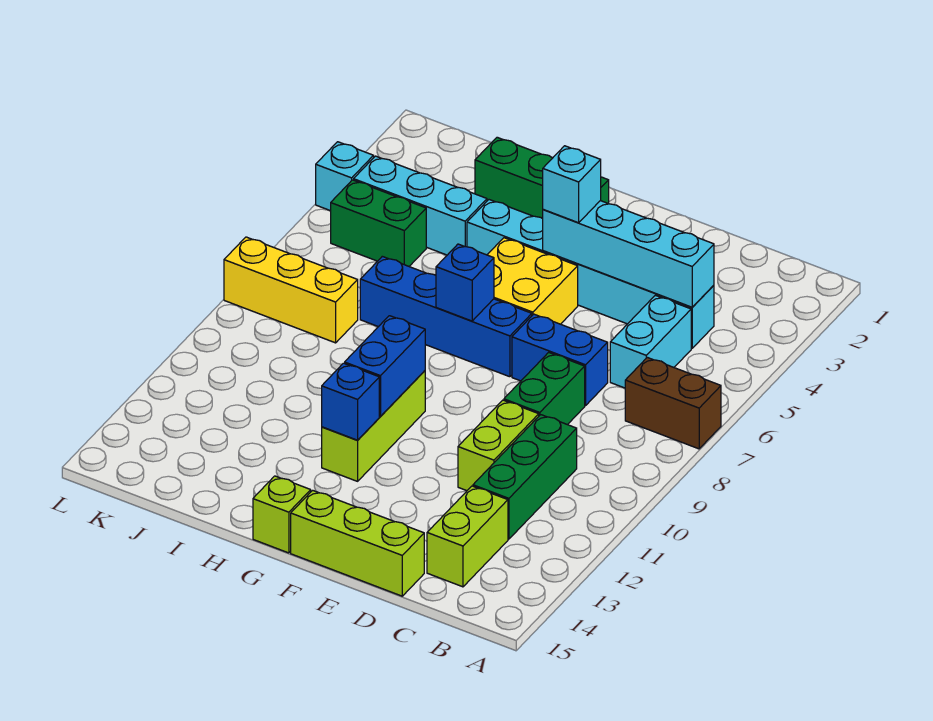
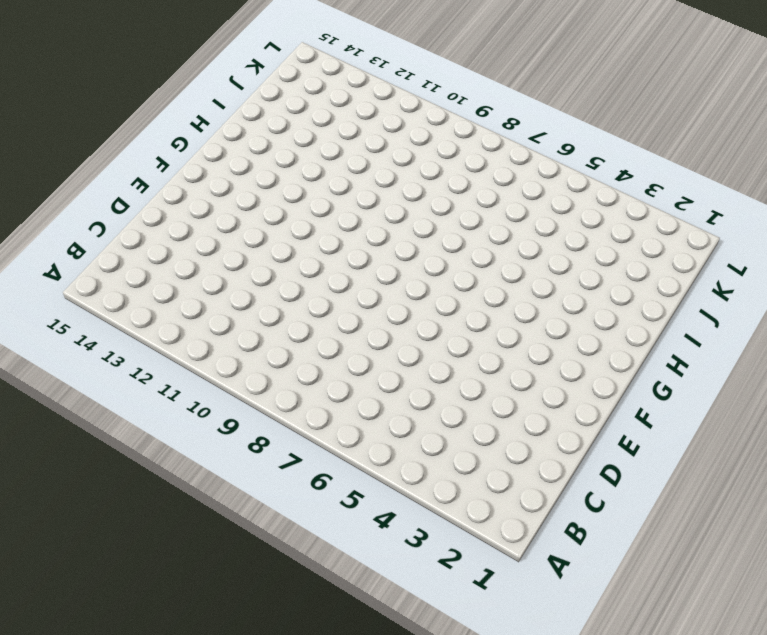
none -> brown brick A7:B7 level 1
none -> cyan brick C4:H4 level 1
none -> cyan brick C5:C6 level 1

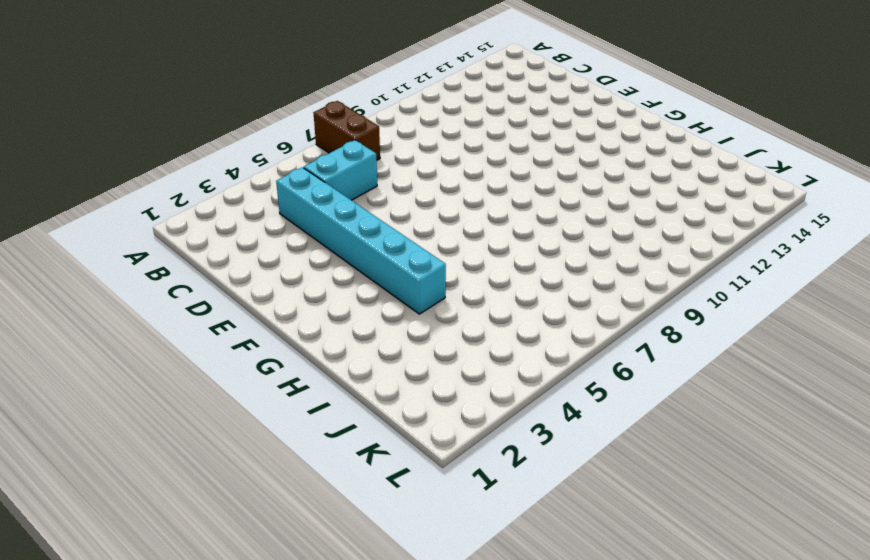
none -> green brick C10:C12 level 1
none -> lime brick C13:C14 level 1
none -> blue brick D7:E7 level 1

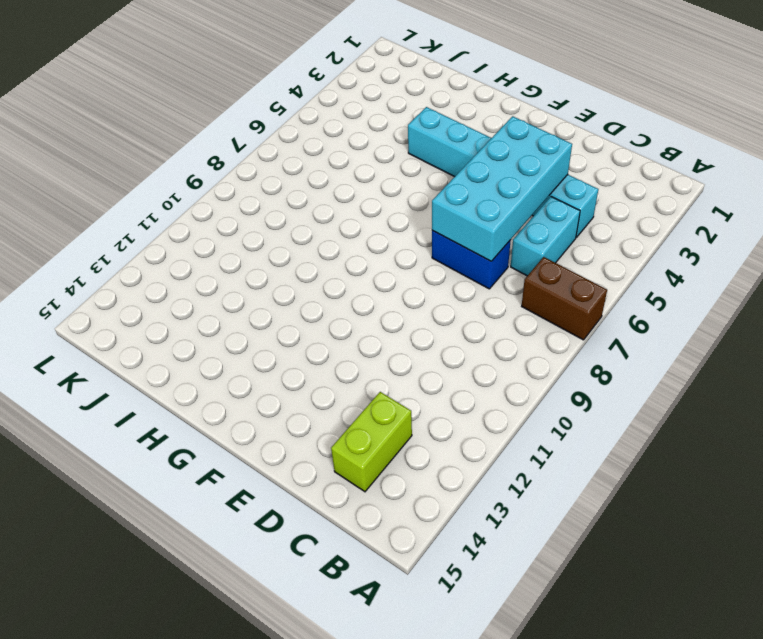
cyan brick D4:E7 level 2 -> cyan brick C4:F4 level 2
none -> green brick C10:C12 level 1
none -> green brick D8:D9 level 1
none -> lime brick D10:D11 level 1

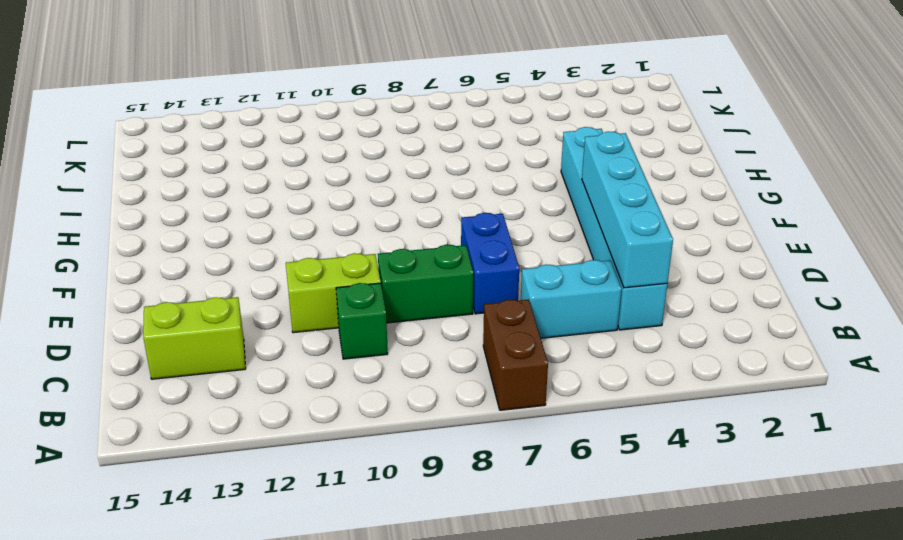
green brick C10 level 1 -> green brick C10:C12 level 1
none -> lime brick D15:F15 level 1
none -> yellow brick F5:G6 level 1
none -> blue brick F7:I7 level 1

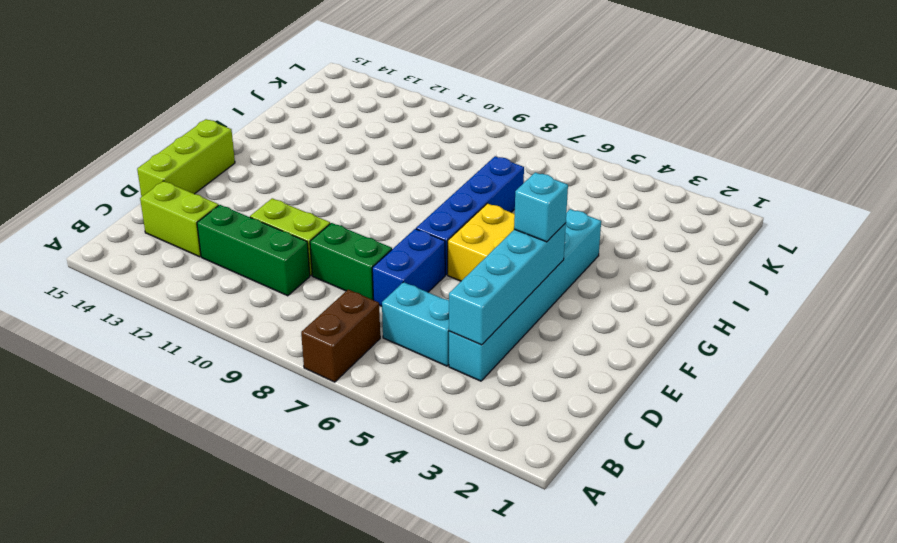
none -> green brick G2:I2 level 1
none -> lime brick G10:G12 level 1
none -> lime brick G15 level 1

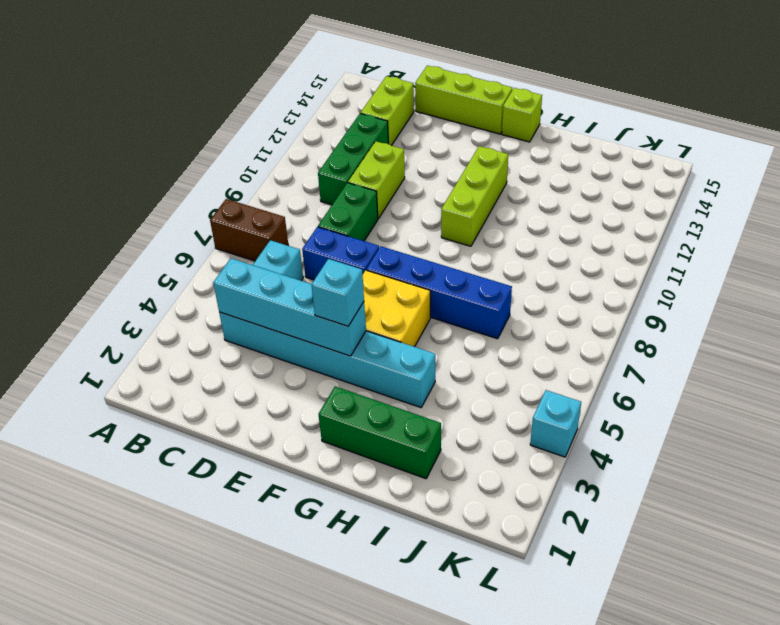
none -> cyan brick I4:K4 level 1
none -> green brick J5:K5 level 1
none -> yellow brick J8:L8 level 1

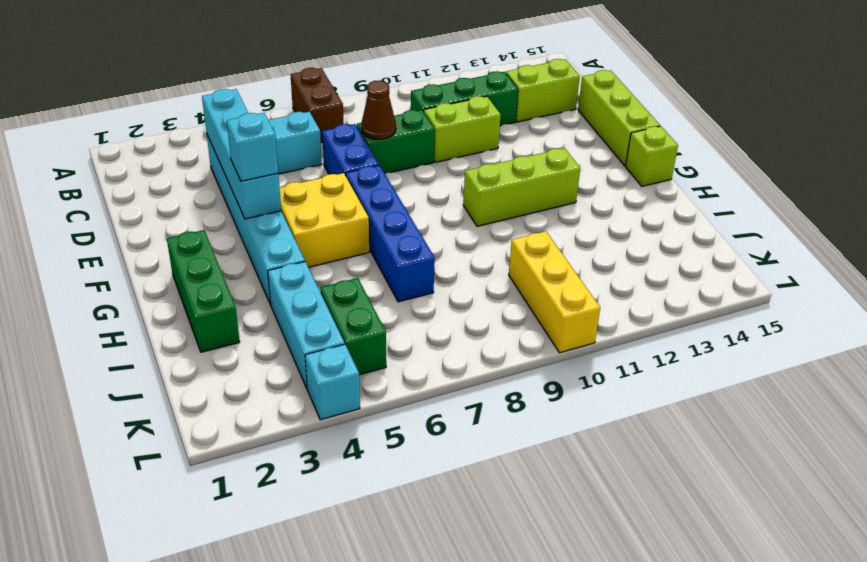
brown cone D8 level 2 -> none
yellow brick J10:L10 level 1 -> yellow brick J8:L8 level 1
none -> blue brick G7 level 2
none -> blue brick G10:G11 level 2
none -> blue brick G12 level 2

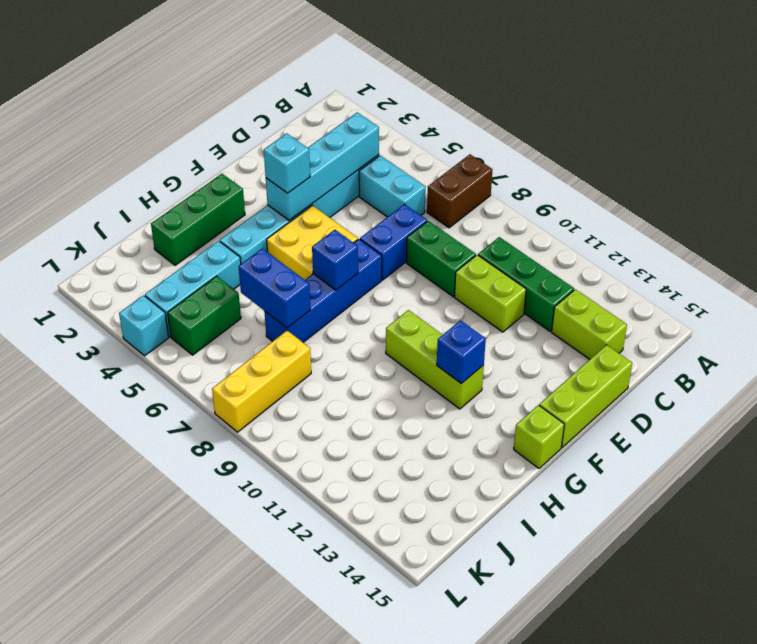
blue brick I6:I7 level 2 -> blue brick G10:G11 level 2

